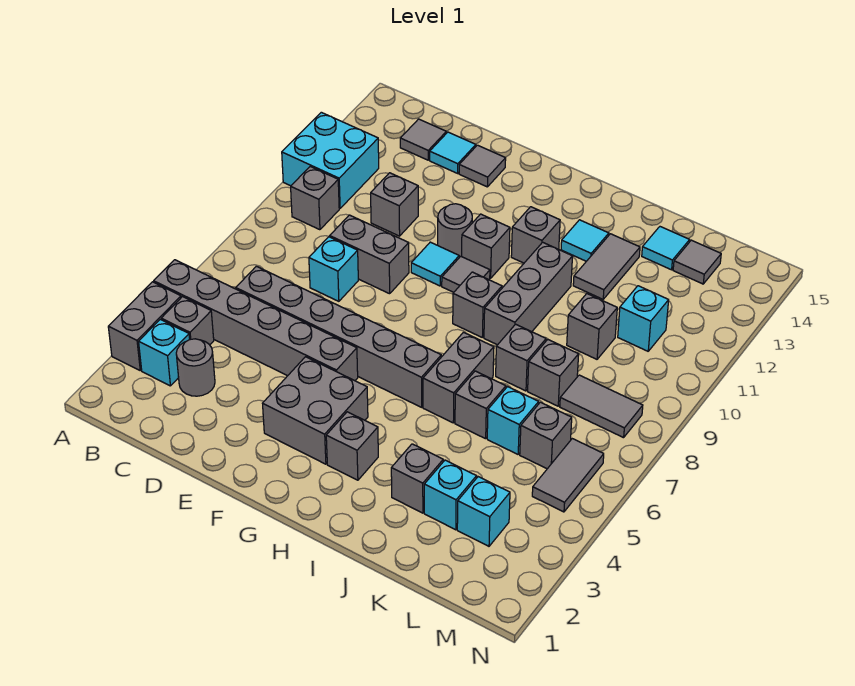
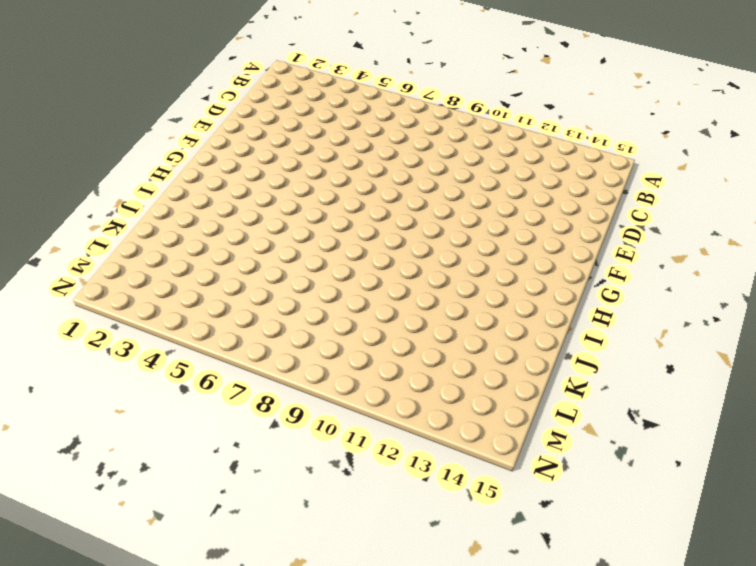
none -> grey brick A3:A4 level 1
none -> grey brick A5:F5 level 1
none -> cyan brick A11:B12 level 1
none -> cyan brick B3 level 1

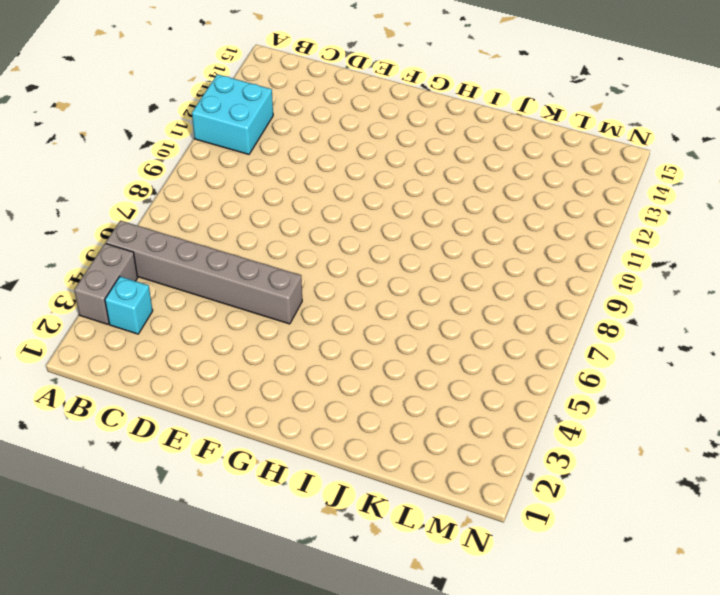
none -> grey brick B4 level 1
none -> grey brick B10 level 1
none -> grey round brick C3 level 1
none -> grey brick C6:H6 level 1

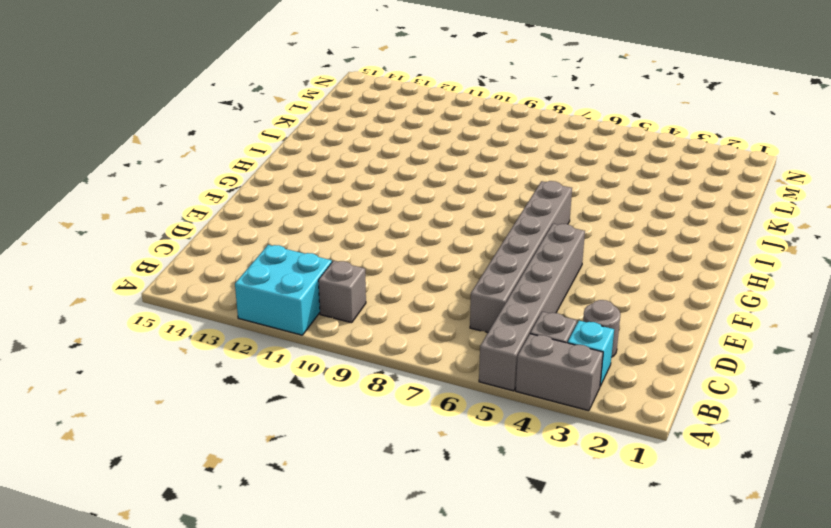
none -> grey tile C14 level 1
none -> cyan brick D8 level 1
none -> grey brick D9:E9 level 1
none -> grey brick D11 level 1

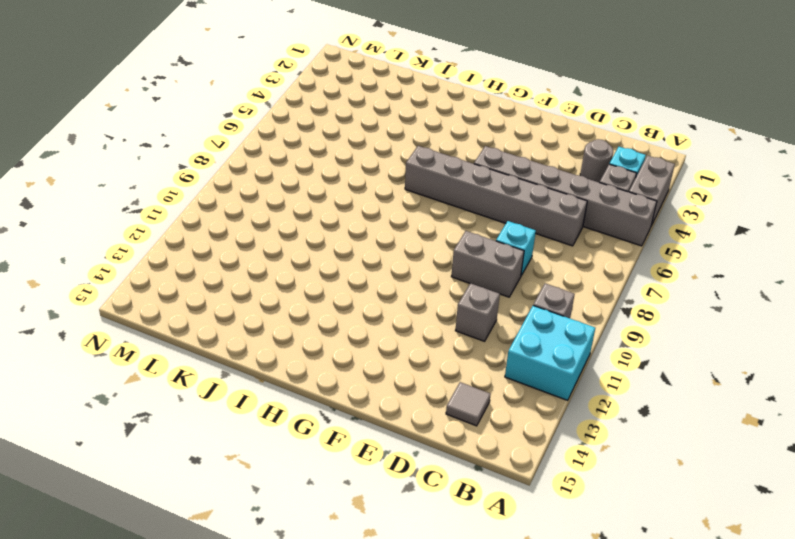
none -> cyan tile D14 level 1
none -> grey tile E14 level 1
none -> grey brick F3:G4 level 1
none -> cyan tile F10 level 1

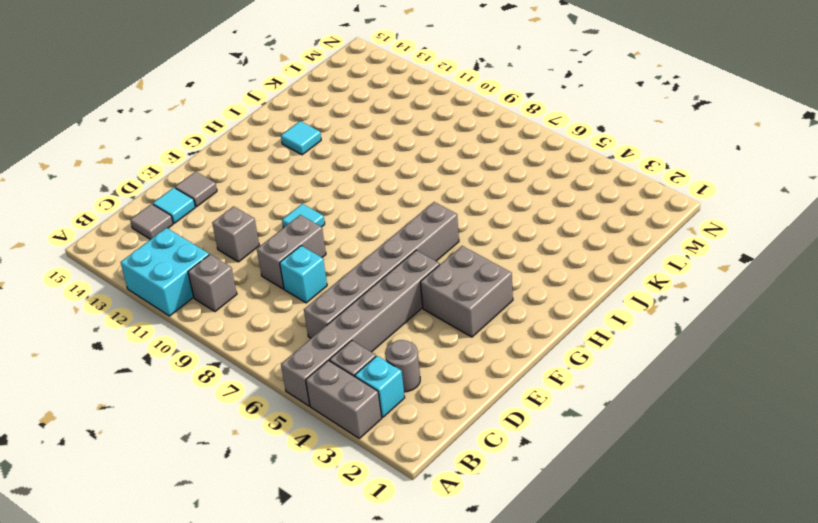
none -> grey round brick F11 level 1
none -> grey tile G10 level 1
none -> grey brick G11 level 1
none -> grey brick H3 level 1

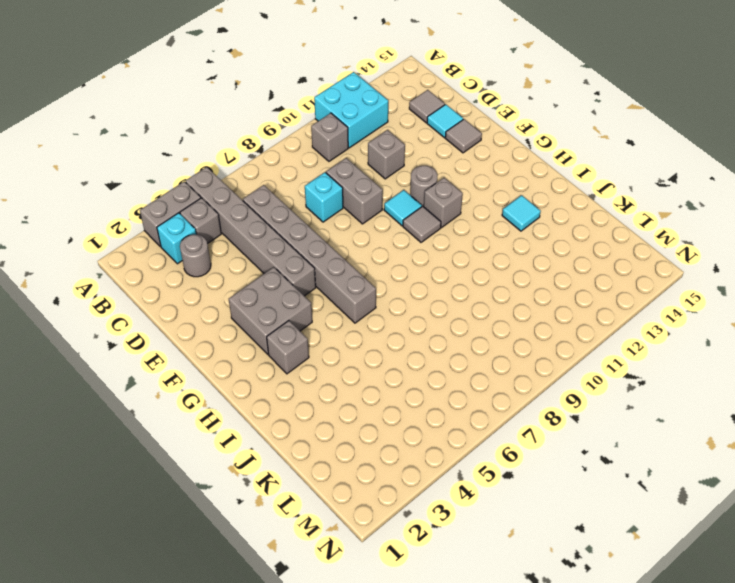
none -> grey brick H9 level 1
none -> grey brick H12 level 1
none -> grey brick I6:I7 level 1
none -> grey brick I9:I11 level 1

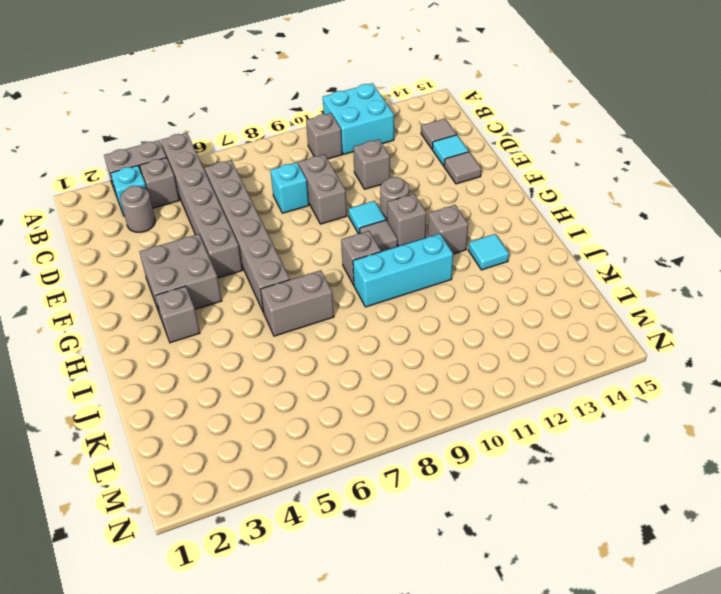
cyan brick I9:I11 level 1 -> grey brick I9:I11 level 1
none -> grey brick J3 level 1
none -> grey brick J6 level 1
none -> grey brick J8 level 1
none -> grey tile J12:J13 level 1

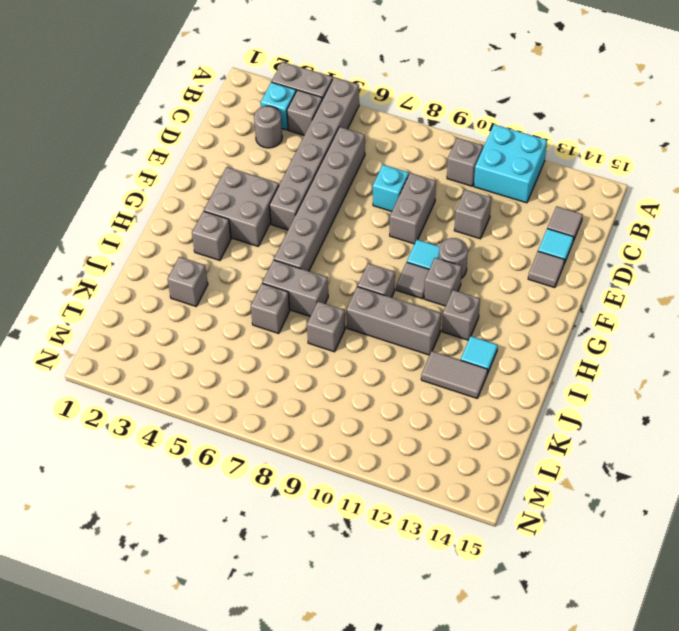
none -> cyan brick K3 level 1
none -> cyan brick K6 level 1
none -> grey brick K8 level 1
none -> grey brick K10 level 1

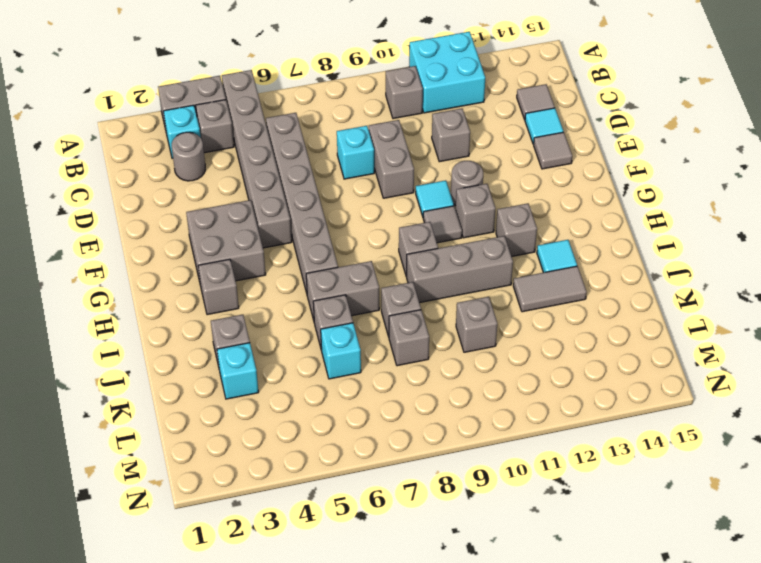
none -> cyan tile K14 level 1
none -> cyan brick L3 level 1
none -> grey brick L6 level 1
none -> grey tile L8:M8 level 1

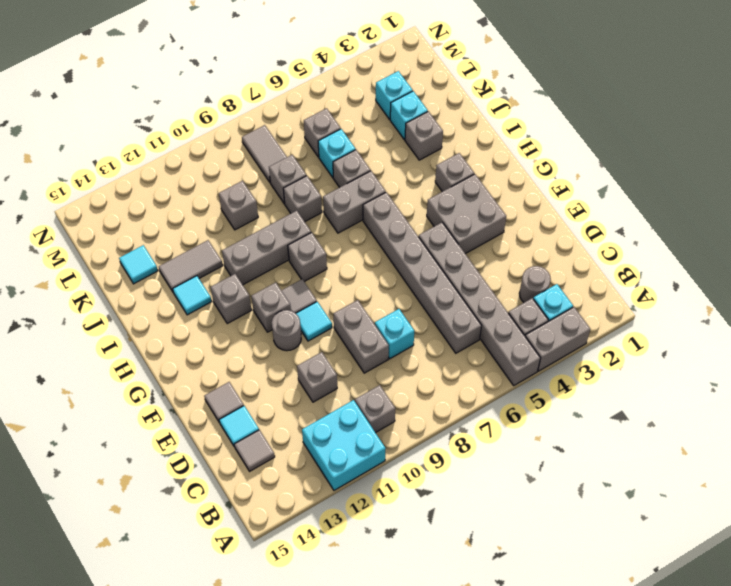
none -> cyan brick L11 level 1
none -> grey tile L14 level 1
none -> grey tile M5:M6 level 1

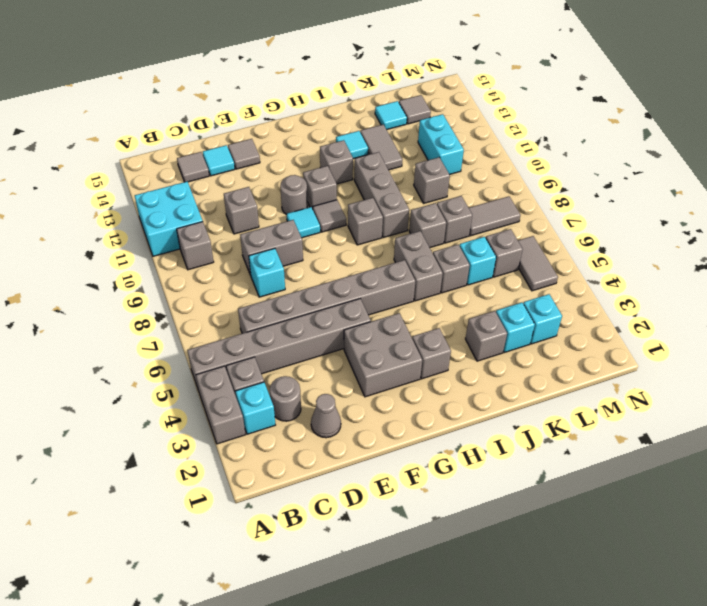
grey cone D2 level 1 -> none
cyan brick L11:L12 level 1 -> cyan brick L11 level 1

